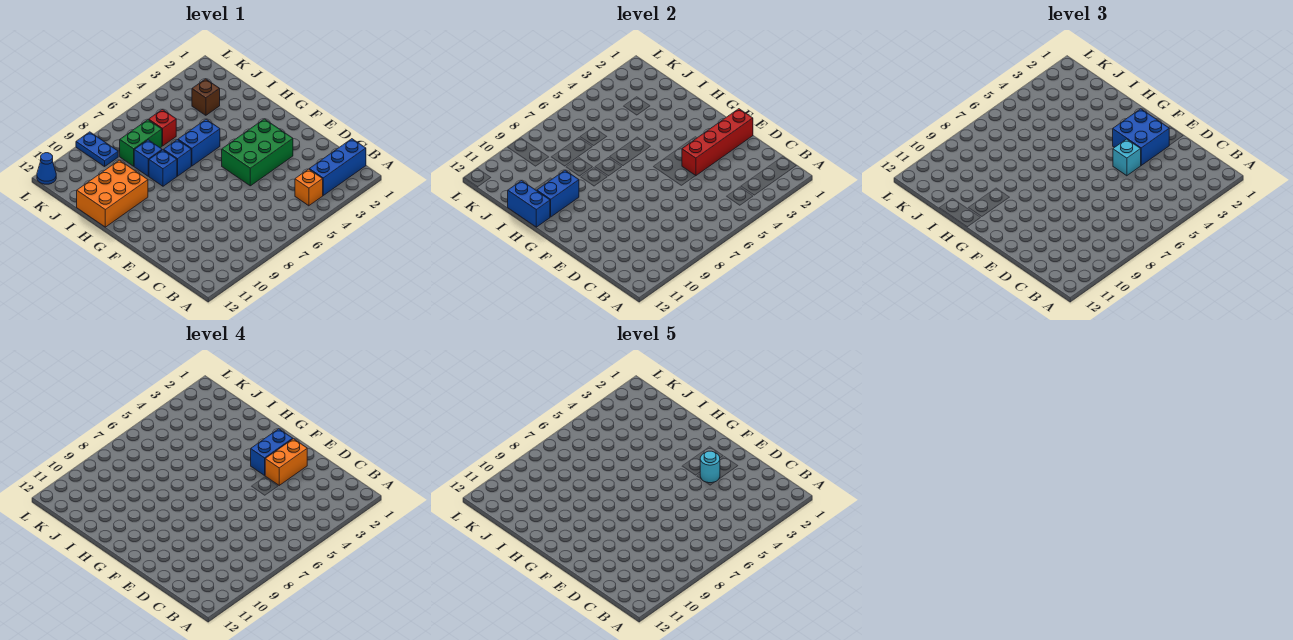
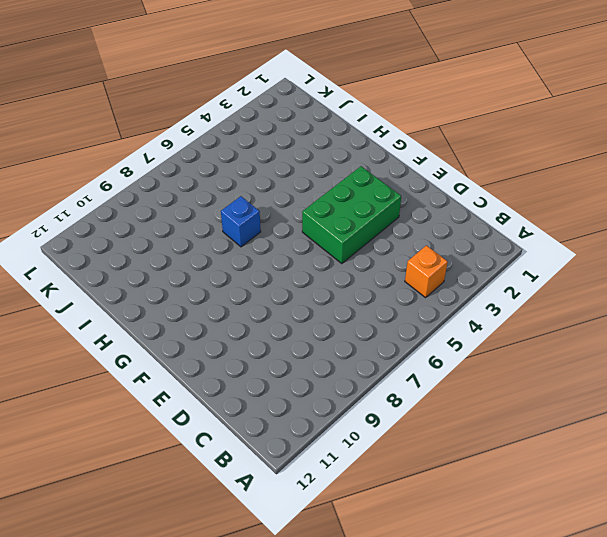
none -> blue brick B1:B3 level 1
none -> blue brick H5:H6 level 1
none -> blue brick H8 level 1

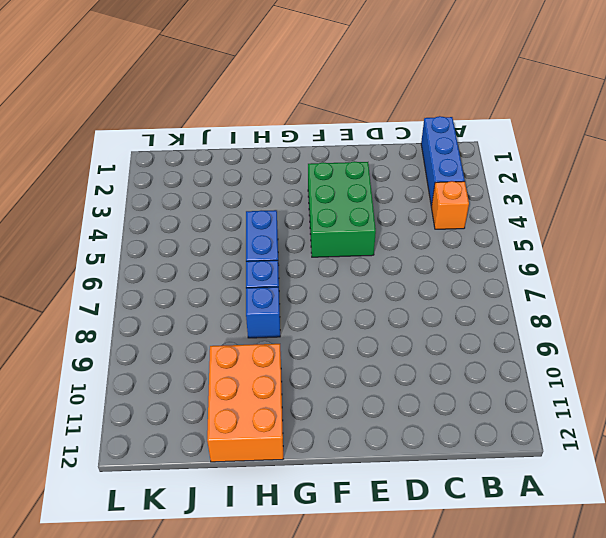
none -> blue brick I8 level 1
none -> brown brick J3 level 1
none -> red brick J6 level 1

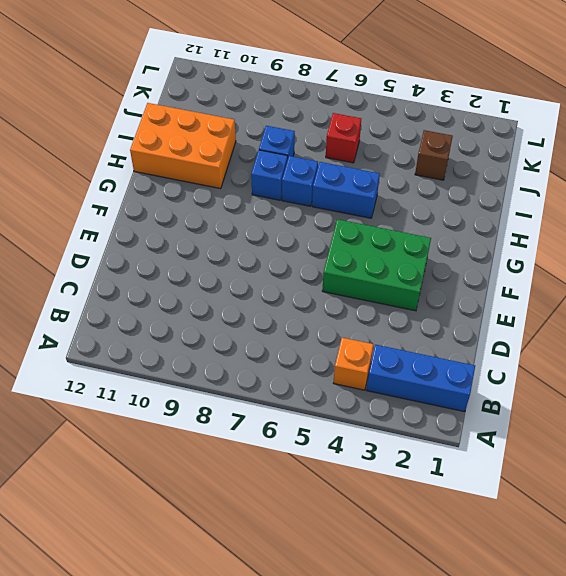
none -> green brick J7:J8 level 1
none -> blue plate K9:L9 level 1
none -> blue cone L12 level 1

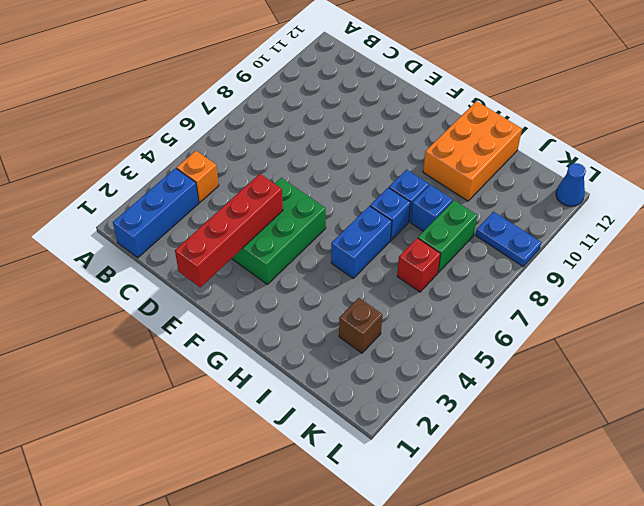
none -> blue brick H10:H11 level 2
none -> blue brick H12:I12 level 2
none -> blue brick E2:F3 level 3

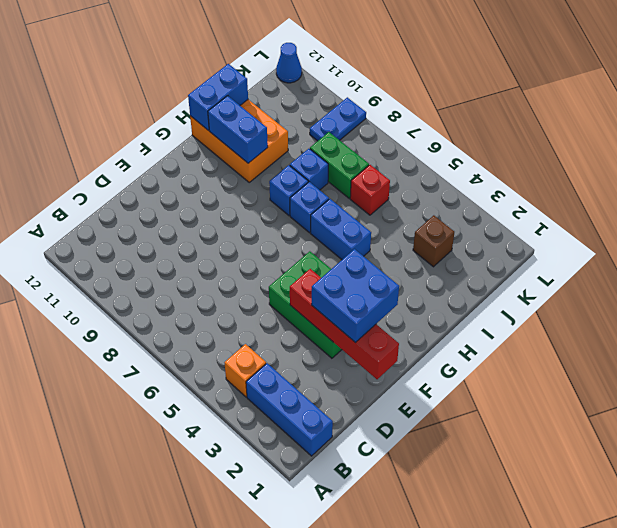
none -> cyan brick E4 level 3
none -> orange brick E2:E3 level 4
none -> blue brick F2:F3 level 4

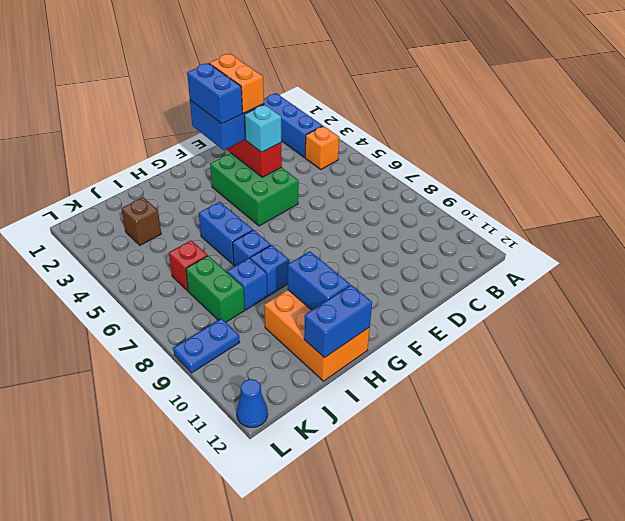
none -> cyan round brick E3 level 5

